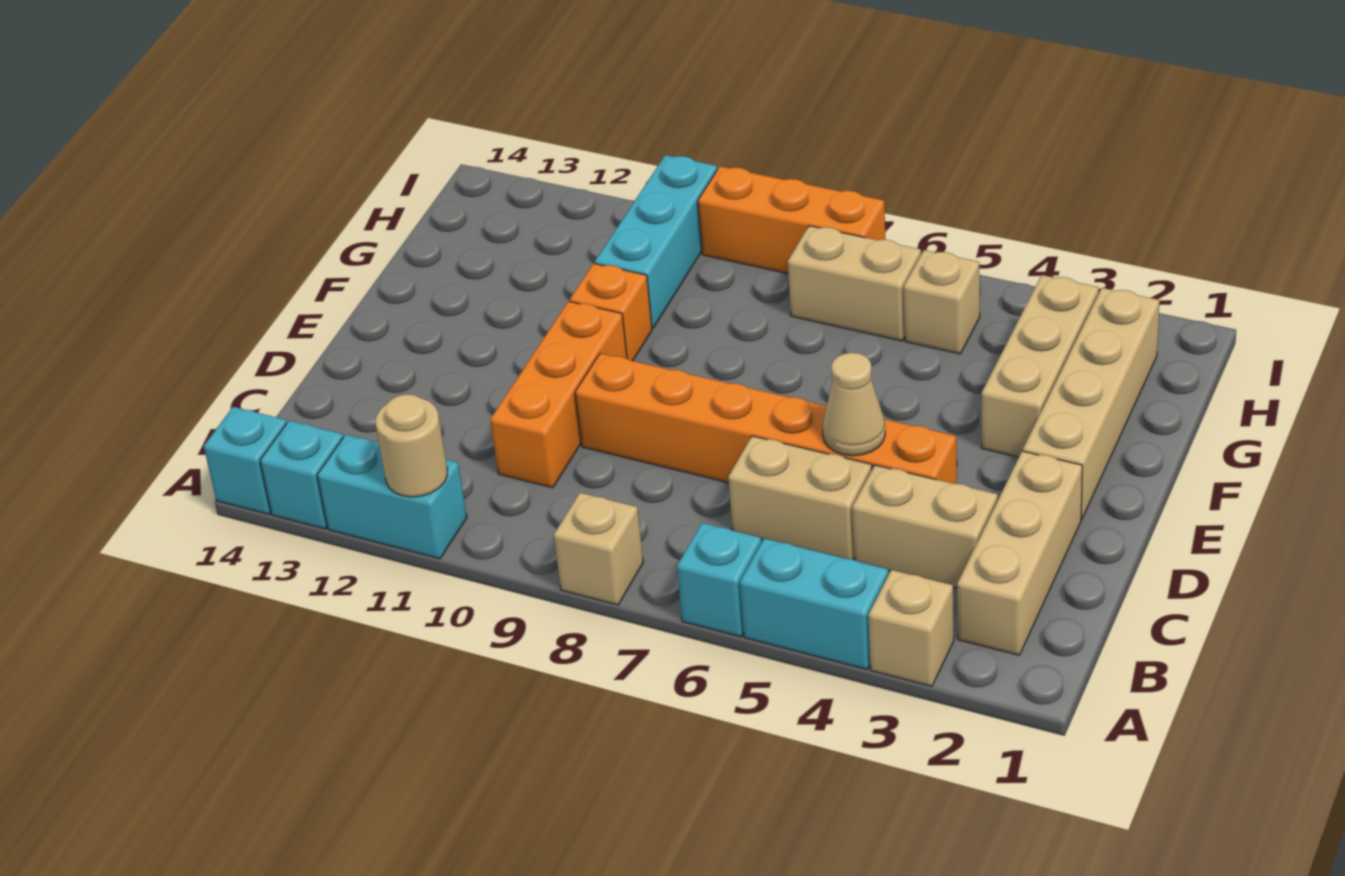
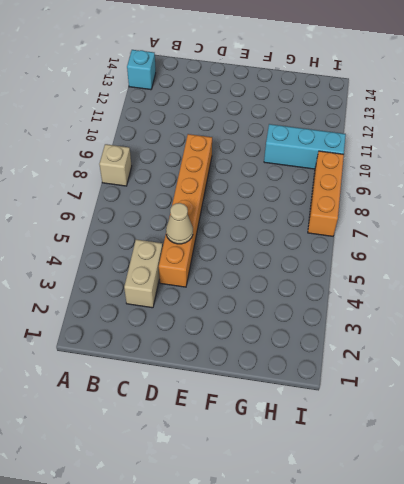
none -> tan brick A3 level 1
none -> cyan brick A4:A5 level 1
none -> cyan brick A6 level 1

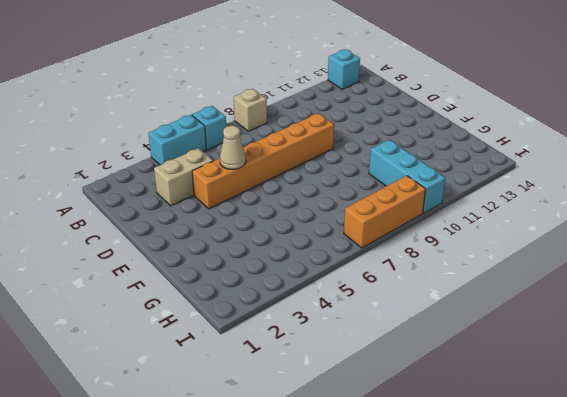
none -> tan brick A3 level 1
none -> cyan brick A11:A12 level 1
none -> cyan brick A14 level 1

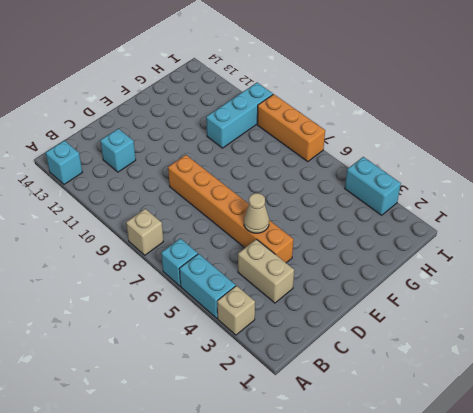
cyan brick C12 level 1 -> cyan brick A14 level 1
cyan brick I3:I4 level 1 -> cyan brick A11:A12 level 1
none -> tan brick B2:D2 level 1
none -> tan brick C5:C6 level 1
none -> orange brick C10:E10 level 1

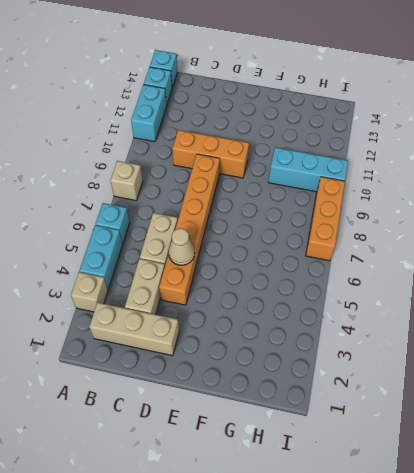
none -> tan brick E2:H2 level 1
none -> tan brick F3:H3 level 1
none -> orange brick F10 level 1

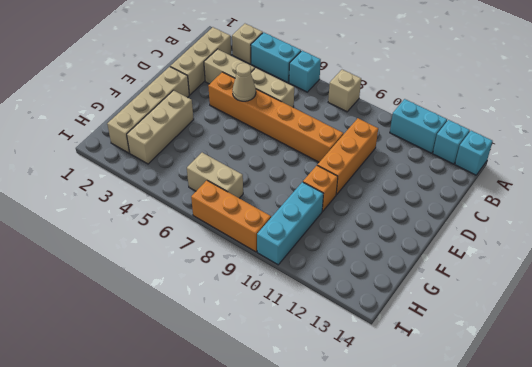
none -> tan brick H5 level 1
none -> tan round brick A11 level 2

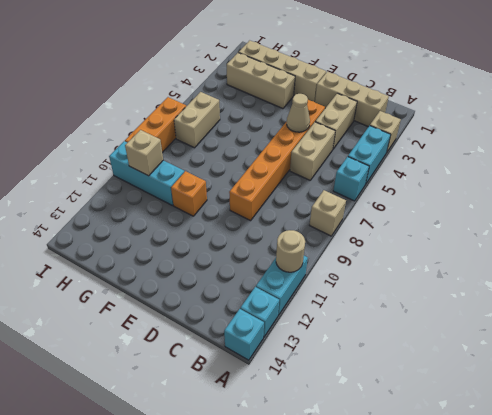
tan brick H10 level 2 -> tan brick H5 level 1
none -> orange brick C10:E10 level 1

